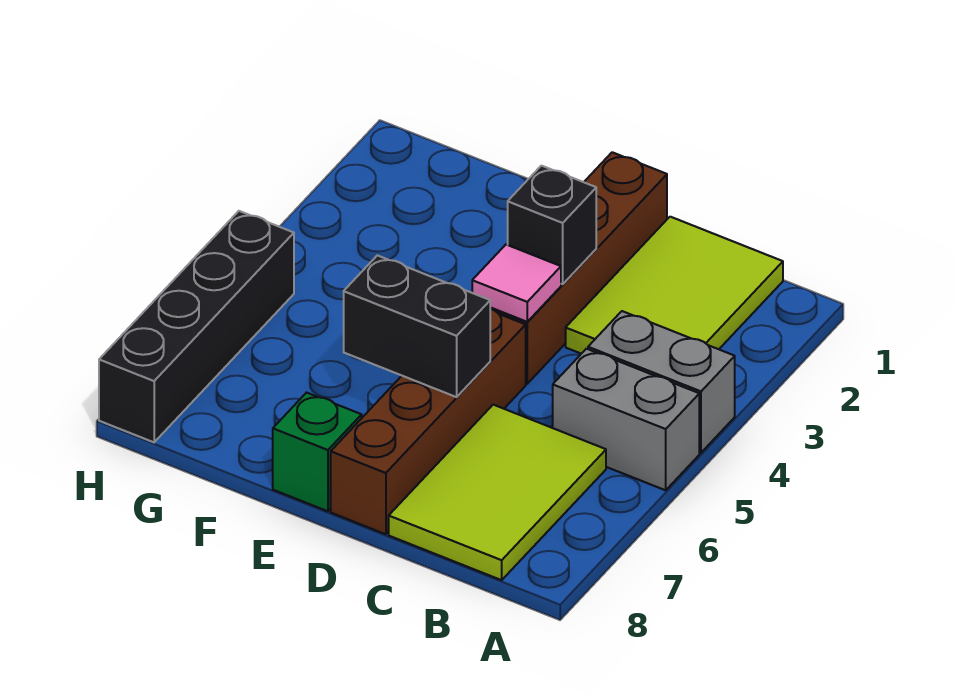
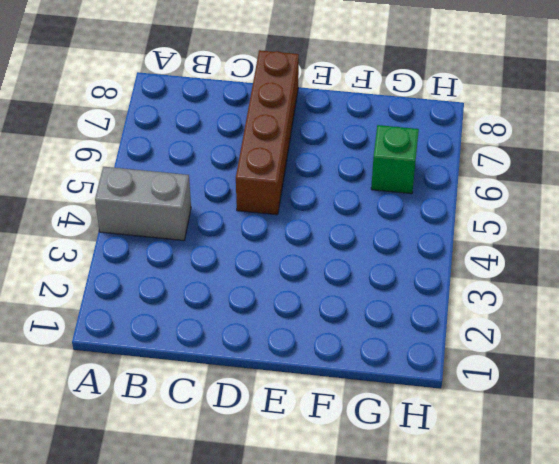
green brick G6 level 1 -> green brick E8 level 1
none -> grey brick A5:B5 level 1
none -> lime tile B1:C3 level 1

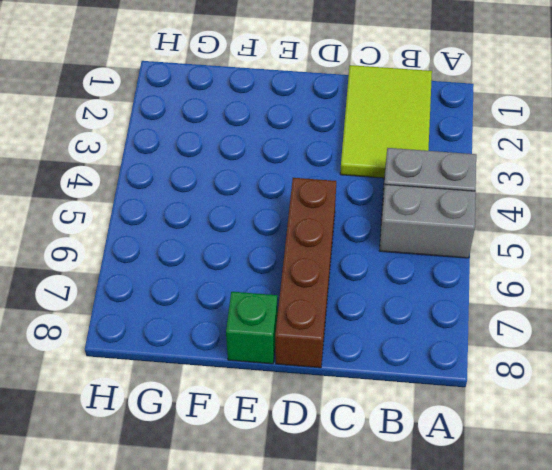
none -> lime tile B6:C8 level 1
none -> brown brick D1:D4 level 1

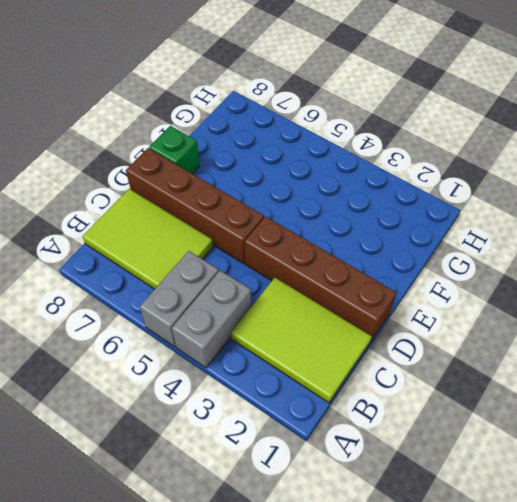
none -> black brick H5:H8 level 1
none -> black brick D3 level 2

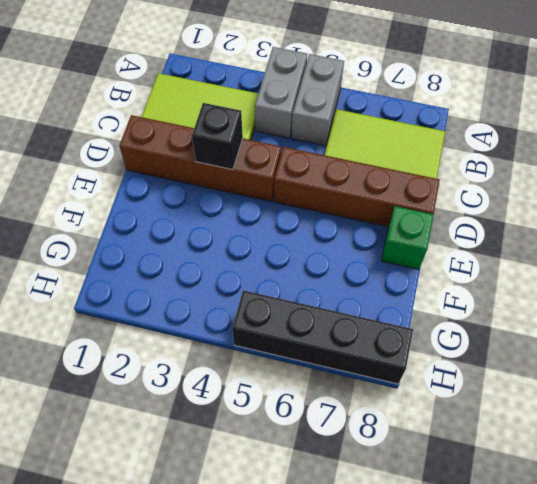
none -> pink tile D4 level 2
none -> black brick D6:E6 level 2

